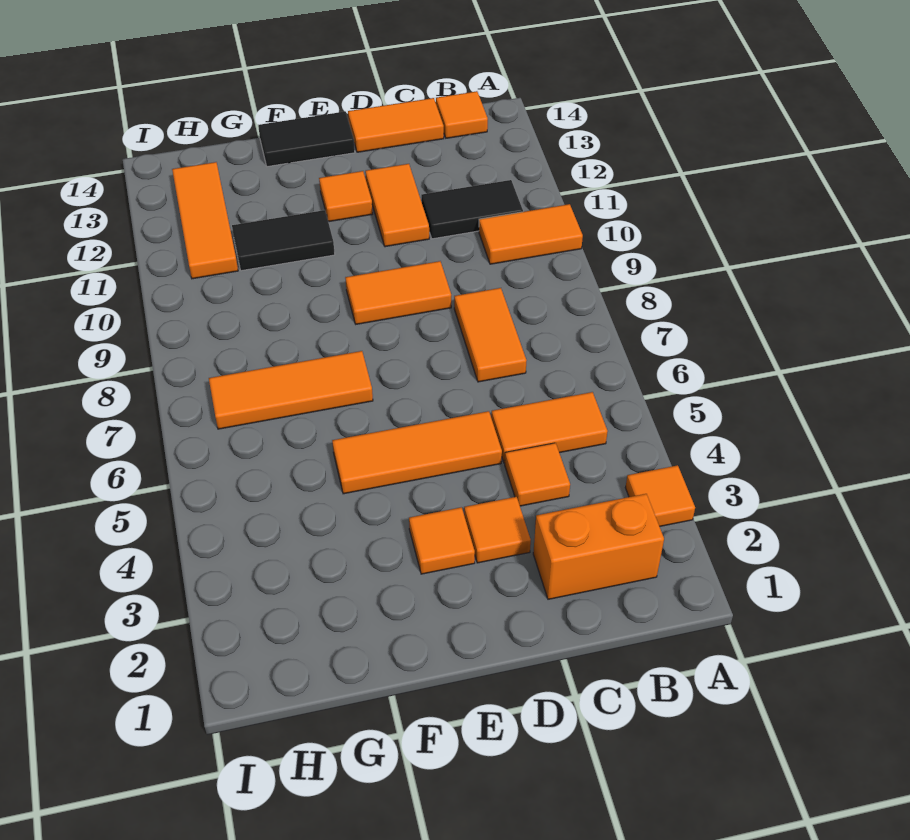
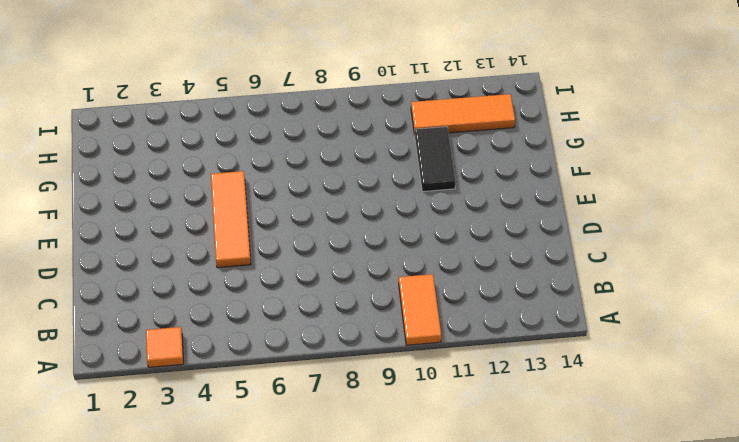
none -> orange brick B2:C2 level 1
none -> orange tile B5:C5 level 1
none -> black tile B11:C11 level 1

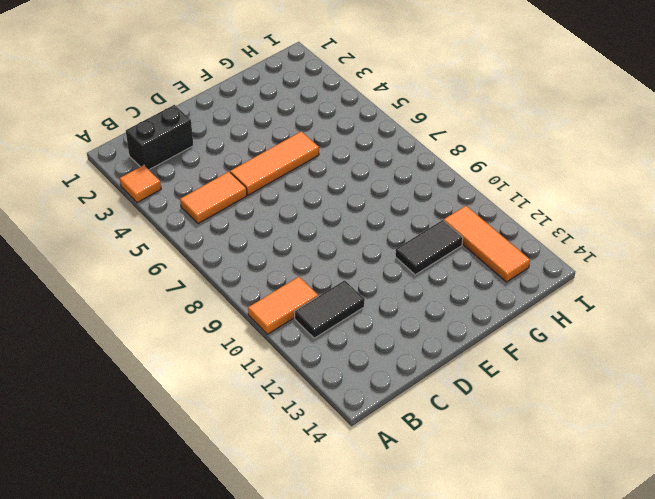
black brick B2:C2 level 1 -> orange brick B2:C2 level 1
none -> orange tile B14 level 1
none -> orange tile C4 level 1
none -> orange tile C7:C8 level 1

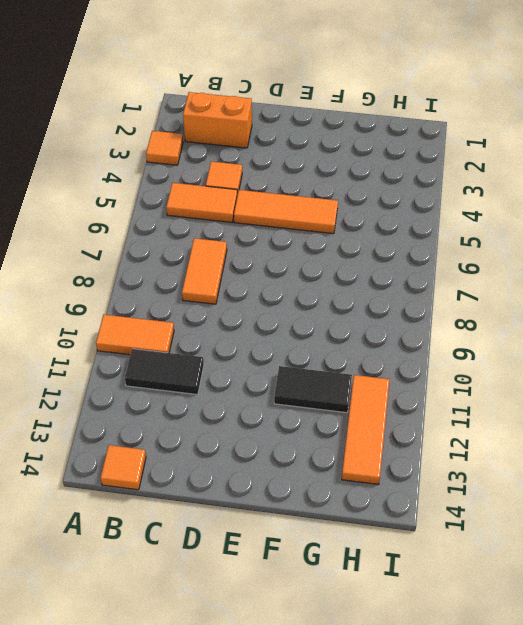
none -> orange tile C14:D14 level 1
none -> orange tile D3 level 1
none -> orange tile D9:E9 level 1

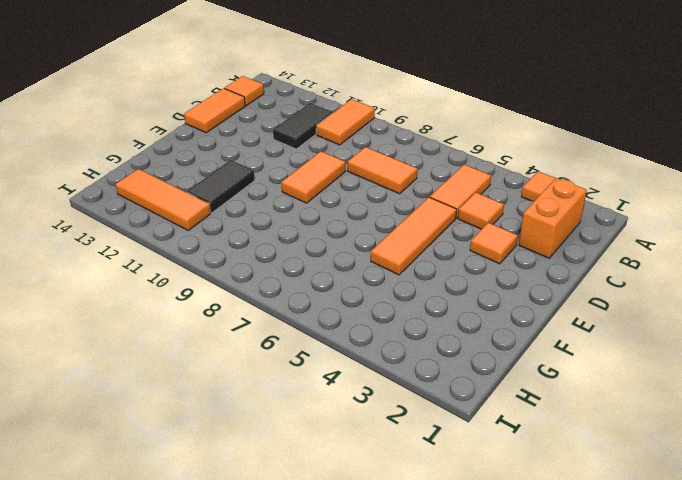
none -> orange tile D11:D12 level 1
none -> orange tile E3 level 1
none -> orange tile E12 level 1

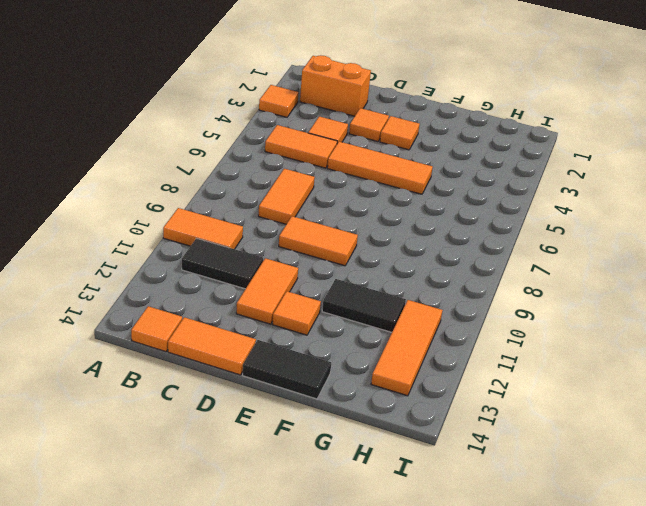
none -> orange tile F7:H7 level 1

